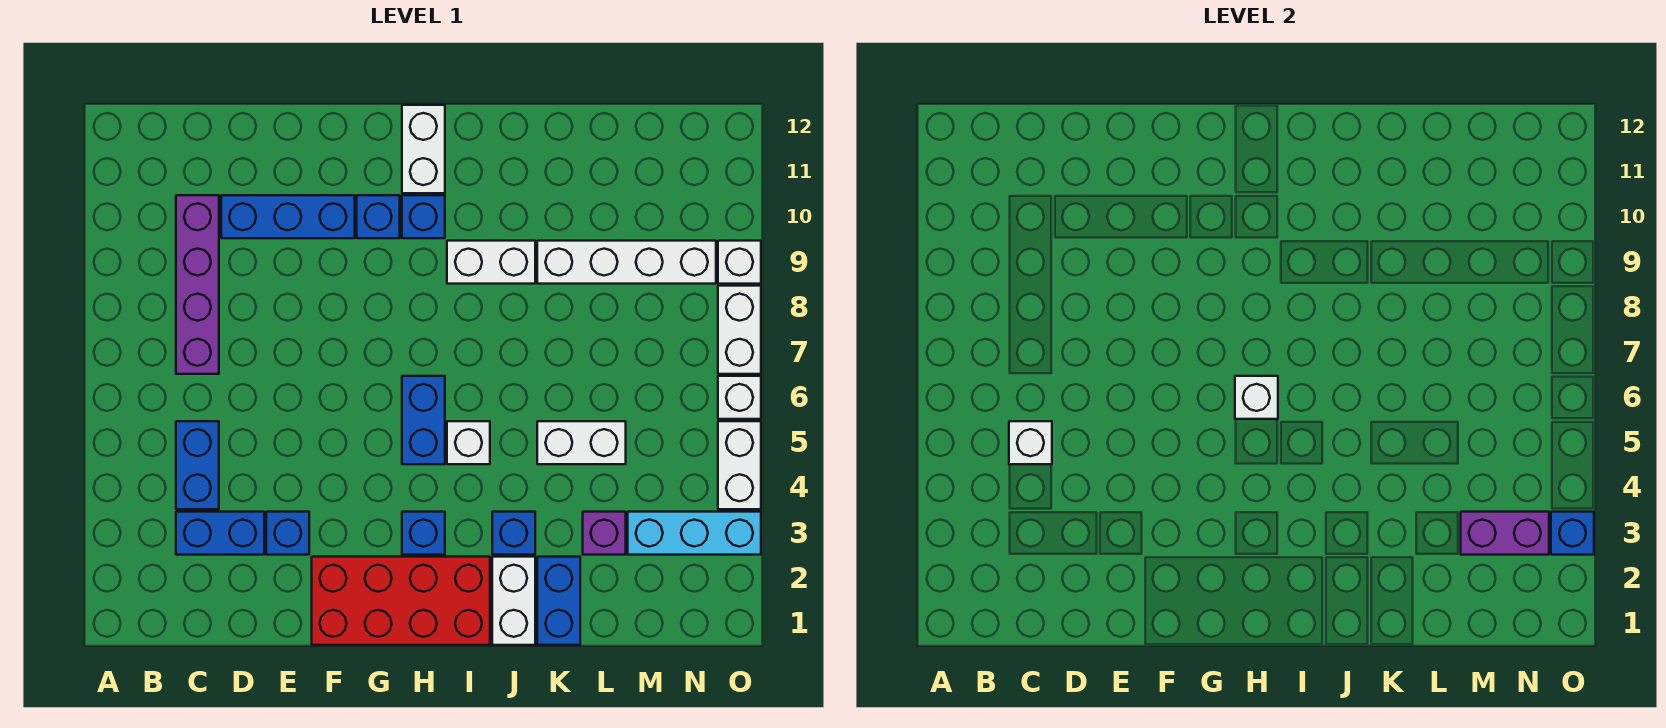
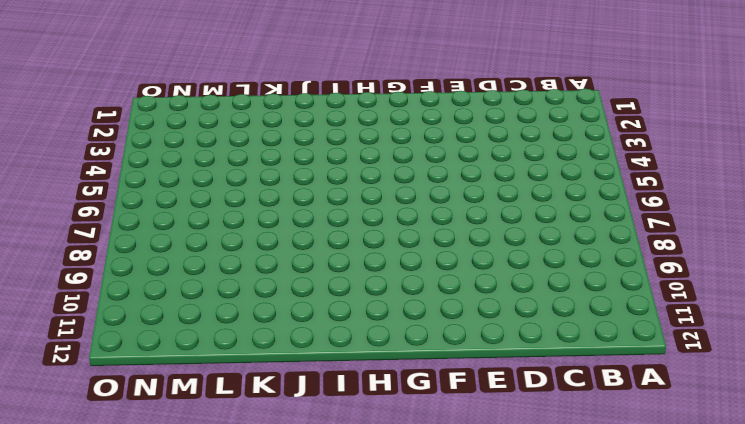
none -> blue brick C3:D3 level 1
none -> blue brick C4:C5 level 1
none -> purple brick C7:C10 level 1

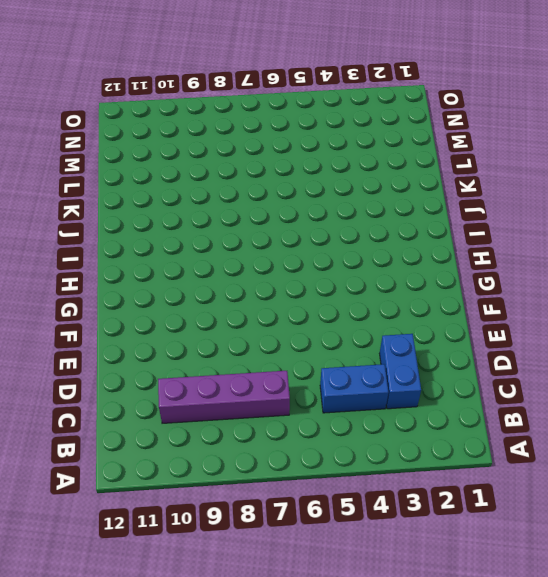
none -> blue brick D10:F10 level 1
none -> blue brick E3 level 1
none -> red brick F1:I2 level 1

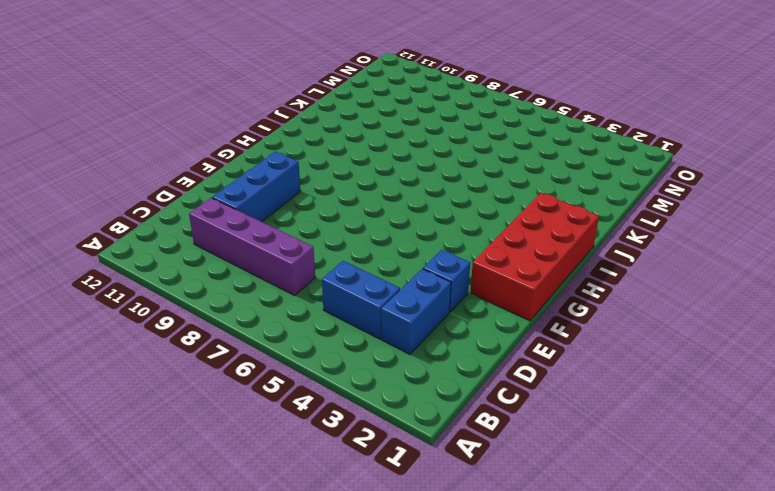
none -> blue brick G10 level 1
none -> blue brick H3 level 1
none -> blue brick H5:H6 level 1

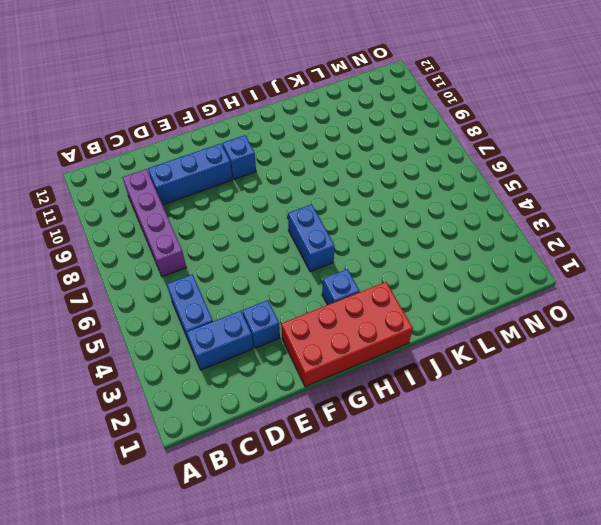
none -> blue brick H10 level 1
none -> white brick H11:H12 level 1
none -> white brick I5 level 1

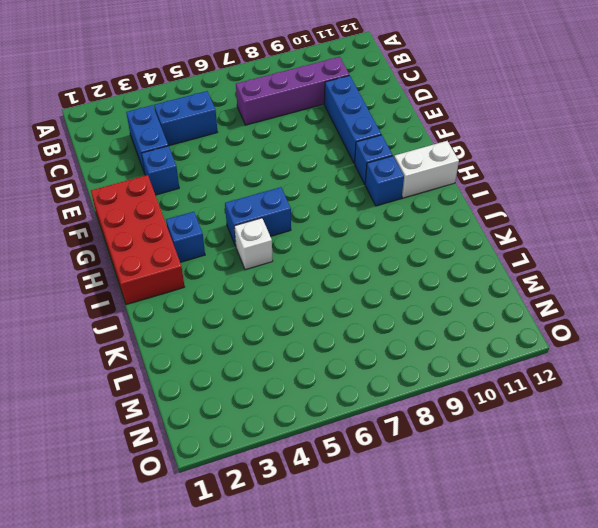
none -> white brick I9:J9 level 1
none -> white brick J1:J2 level 1
none -> blue brick J3 level 1

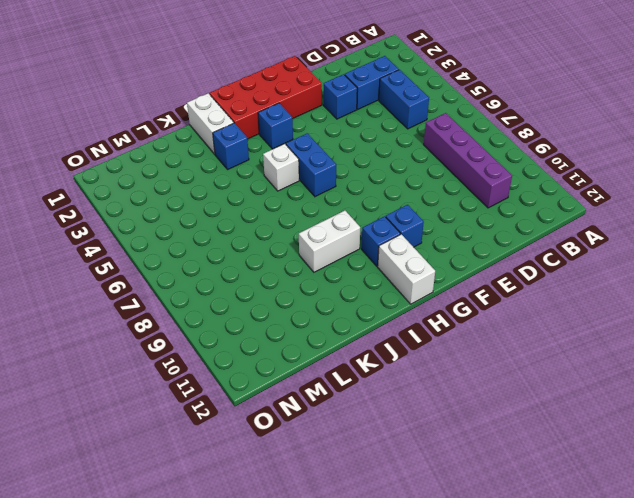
none -> blue brick D10:F10 level 1
none -> blue brick K1:K2 level 1
none -> white brick K5:L5 level 1

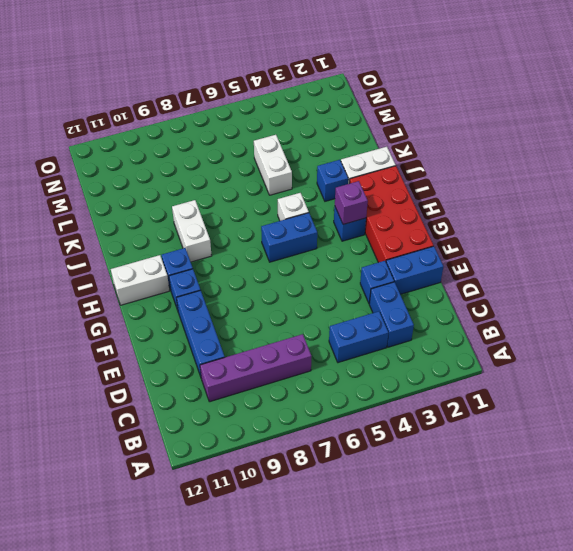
blue brick E1:E2 level 1 -> blue brick K1:K2 level 1
purple brick H3 level 2 -> purple brick L3 level 1
none -> white brick K9:N9 level 1
none -> cyan brick M3:O3 level 1
none -> white brick O4:O5 level 1

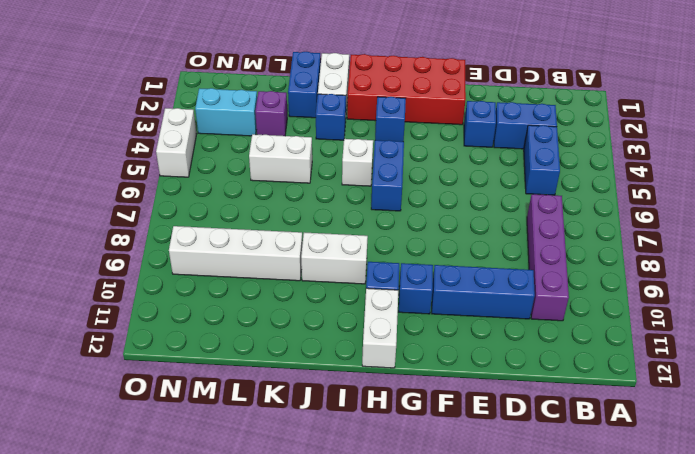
cyan brick M3:N3 level 1 -> cyan brick M3:O3 level 1
none -> white brick O6 level 1
none -> white brick O7:O8 level 1
none -> white brick O9 level 1

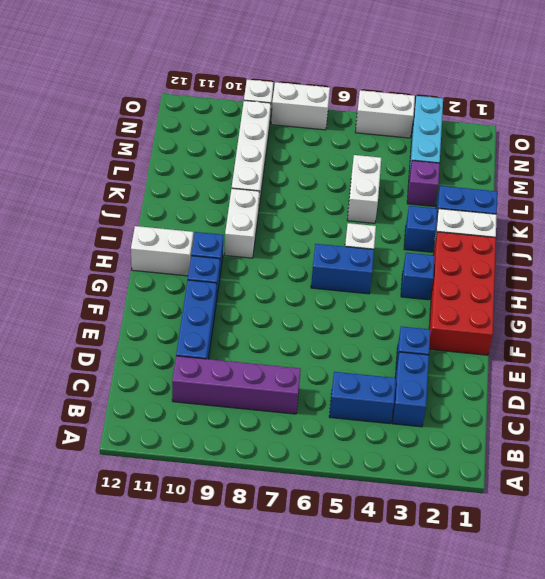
none -> white brick O6 level 1
none -> white brick C5 level 2
none -> white brick H6 level 2

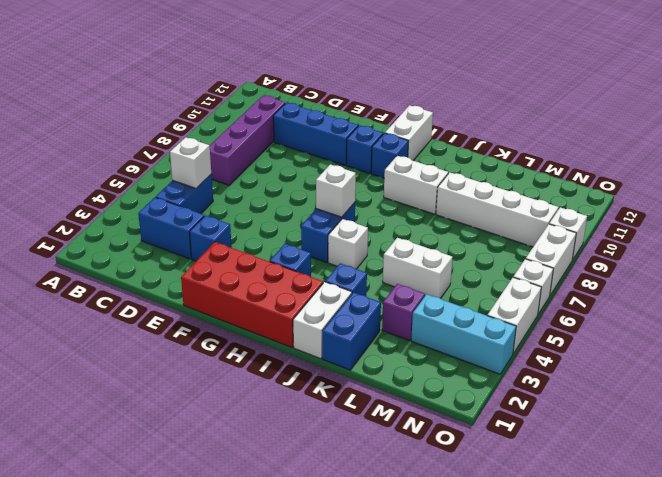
none -> purple brick M3:N3 level 2
none -> blue brick O3 level 2

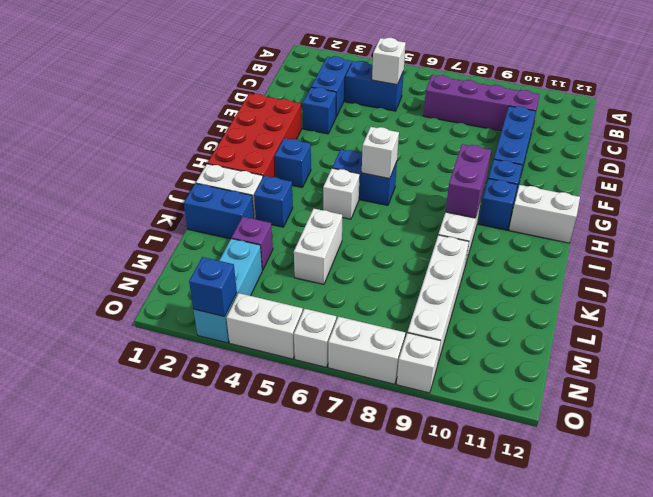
purple brick H9:I9 level 2 -> purple brick M3:N3 level 2

